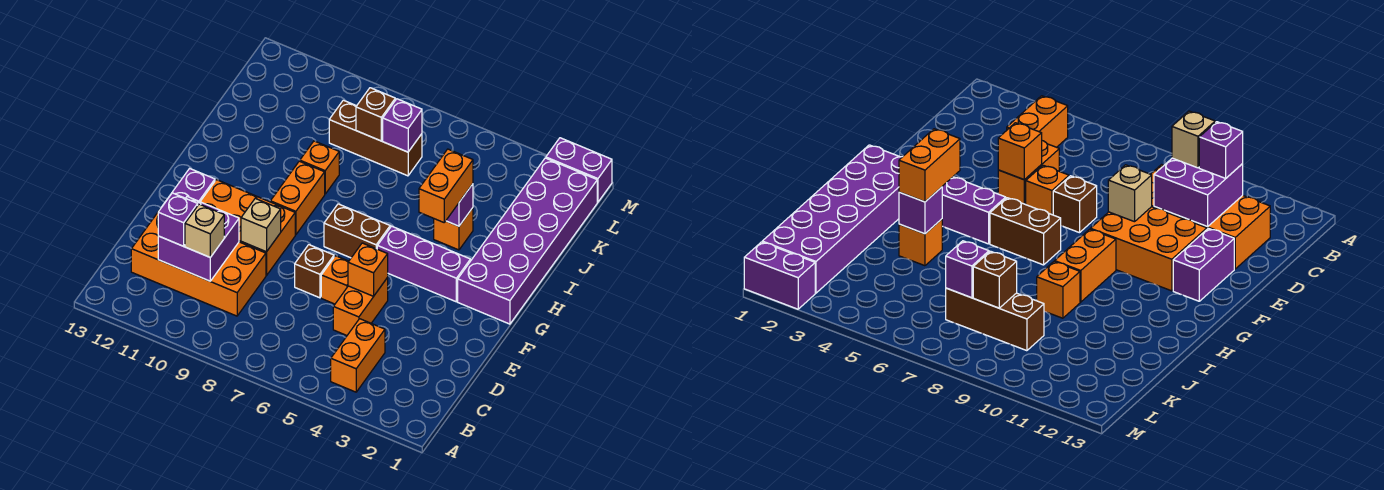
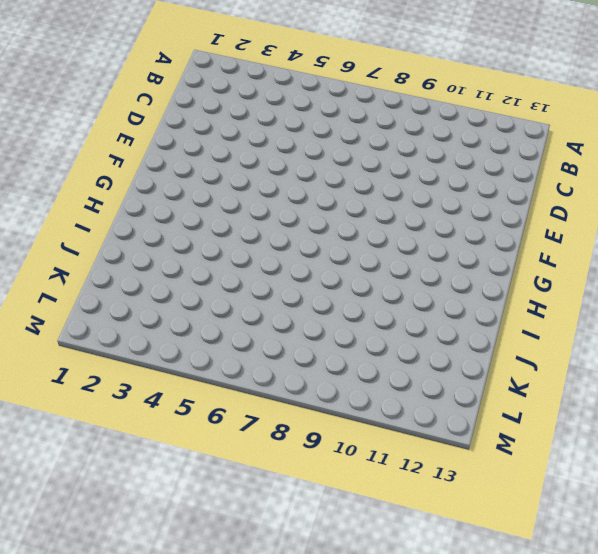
none -> orange brick B4:C4 level 1
none -> orange brick C9:D12 level 1
none -> orange brick D5:E5 level 1

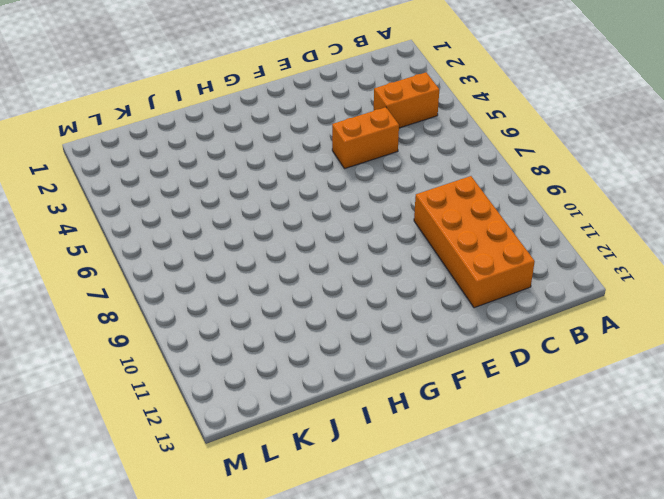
none -> orange brick E6 level 1
none -> brown brick E7 level 1
none -> orange brick E9:F11 level 1

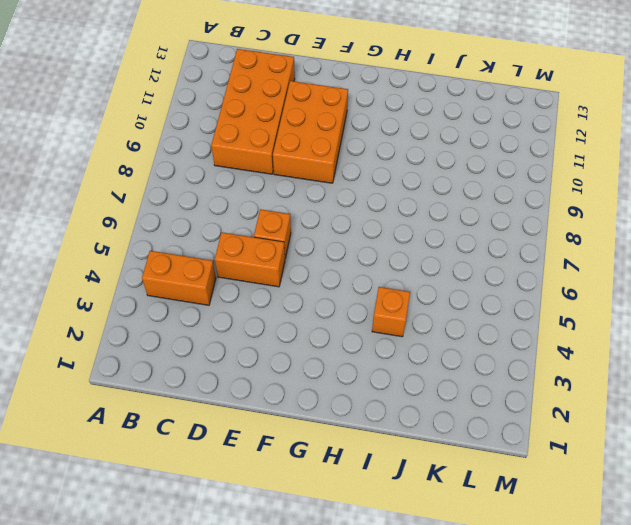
none -> brown brick E7 level 1
none -> purple brick E12:F12 level 1
none -> purple brick G1:L2 level 1

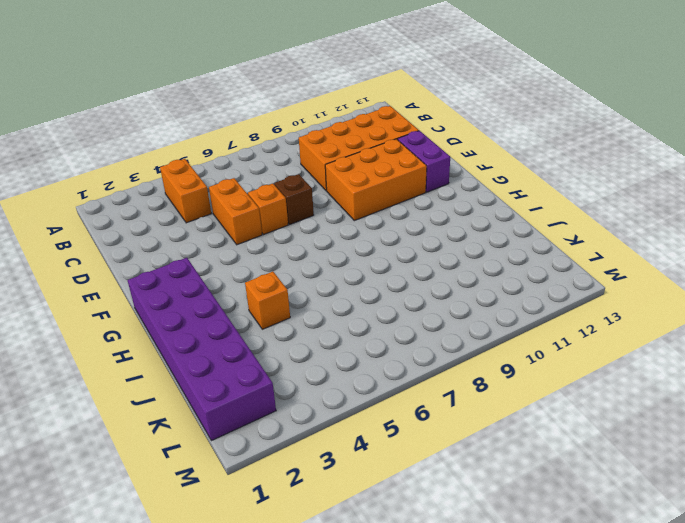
none -> purple brick G3:G5 level 1
none -> brown brick G6:G7 level 1
none -> orange brick G9:H9 level 1

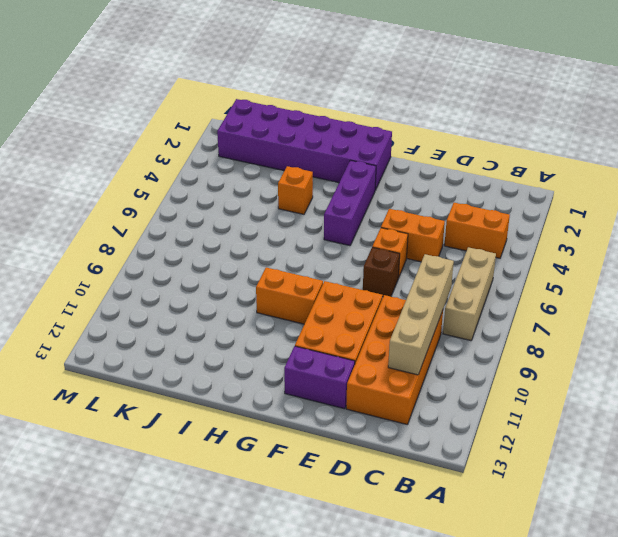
tan brick B6:B8 level 1 -> none
tan brick C8:C11 level 2 -> purple brick C10:D11 level 2
none -> brown brick G6:G7 level 1
none -> orange brick I9 level 1
none -> brown brick K7:K9 level 1

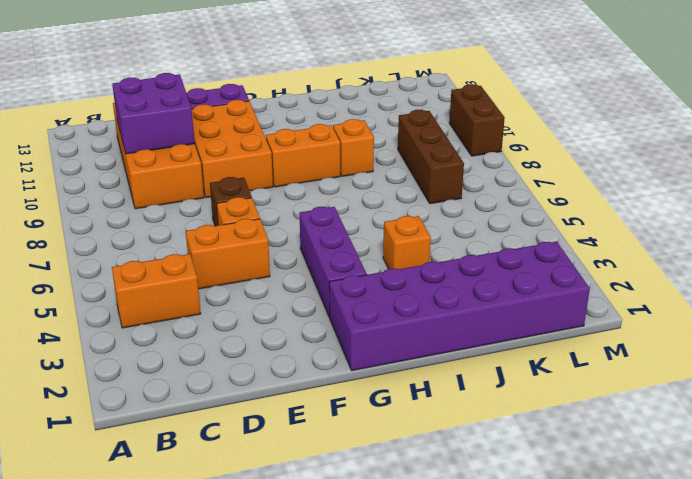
brown brick M9:M10 level 1 -> brown brick G6:G7 level 1
none -> purple brick M1:M2 level 1
none -> orange brick E5 level 2
none -> tan brick E9 level 2

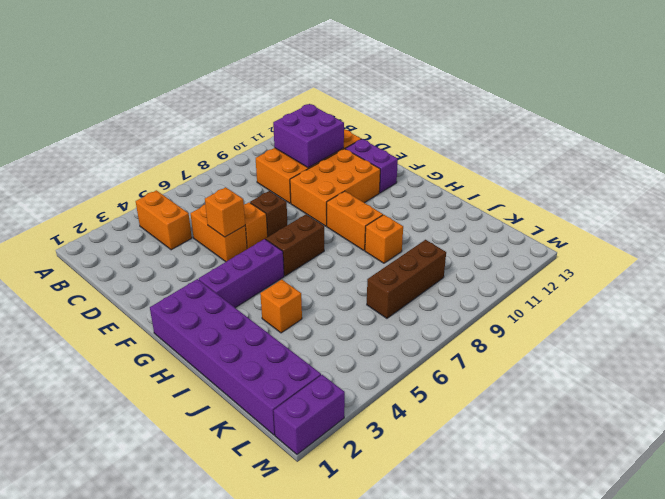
none -> tan brick E9 level 2
none -> purple brick I4 level 2
none -> purple brick K7 level 2

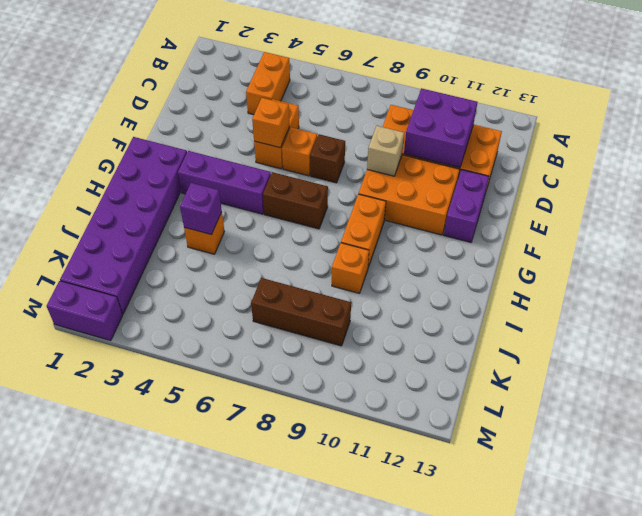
none -> purple brick K7 level 2
none -> brown brick K8 level 2
none -> tan brick C10 level 3

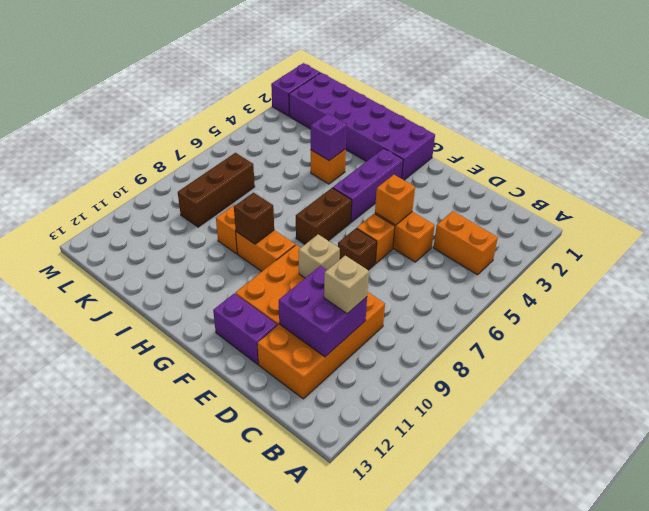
brown brick H9 level 2 -> brown brick K8 level 2
none -> purple brick K7 level 2
none -> purple brick C11 level 3
none -> orange brick H4:I4 level 3

